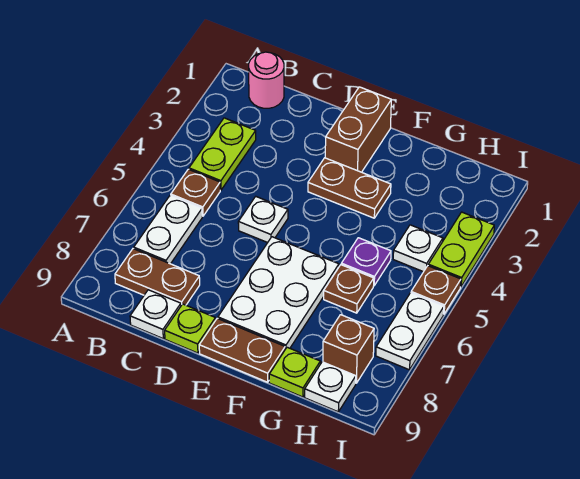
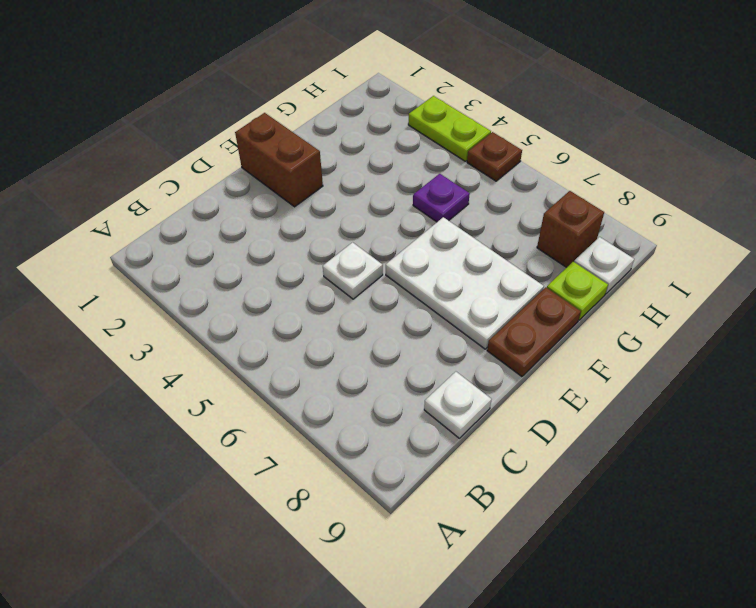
none -> pink round brick B1 level 1
none -> lime plate B3:B4 level 1
none -> brown plate B5 level 1

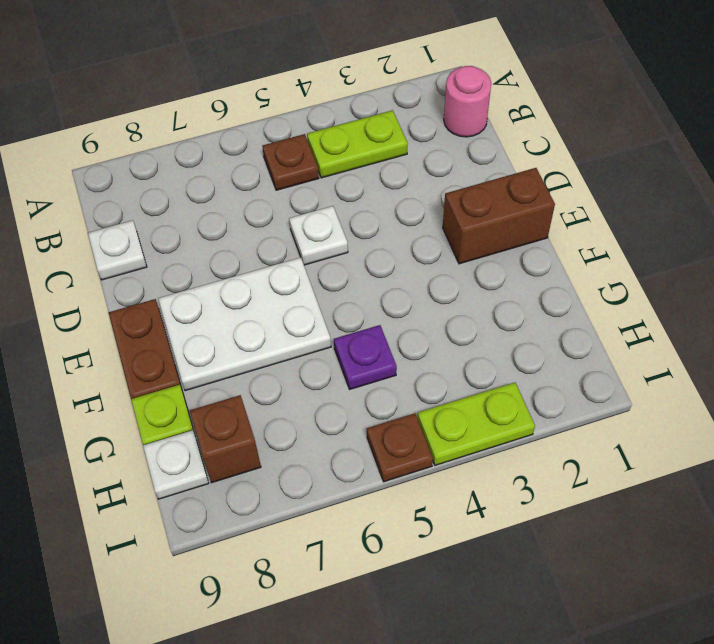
none -> white plate B6:B7 level 1
none -> brown plate B8:C8 level 1
none -> lime plate D9 level 1

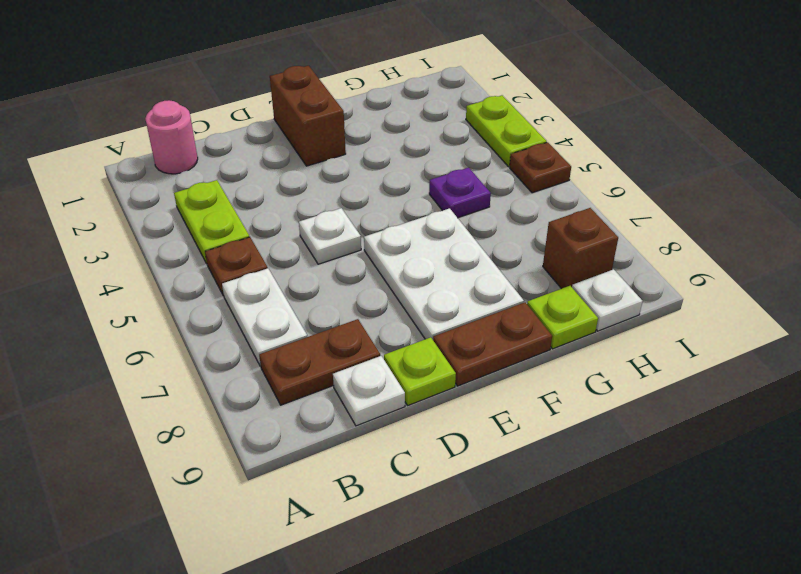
none -> brown plate E3:F3 level 1
none -> brown plate G6 level 1
none -> white plate H4 level 1

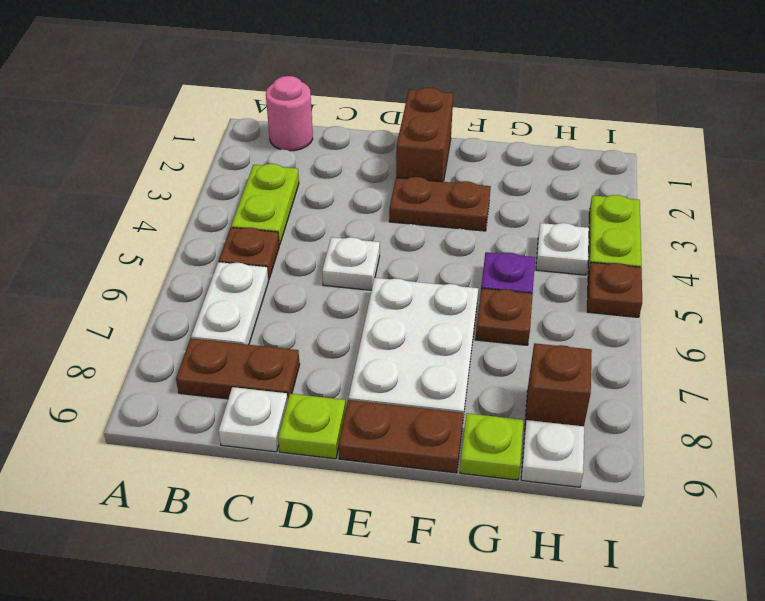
none -> white plate I6:I7 level 1

